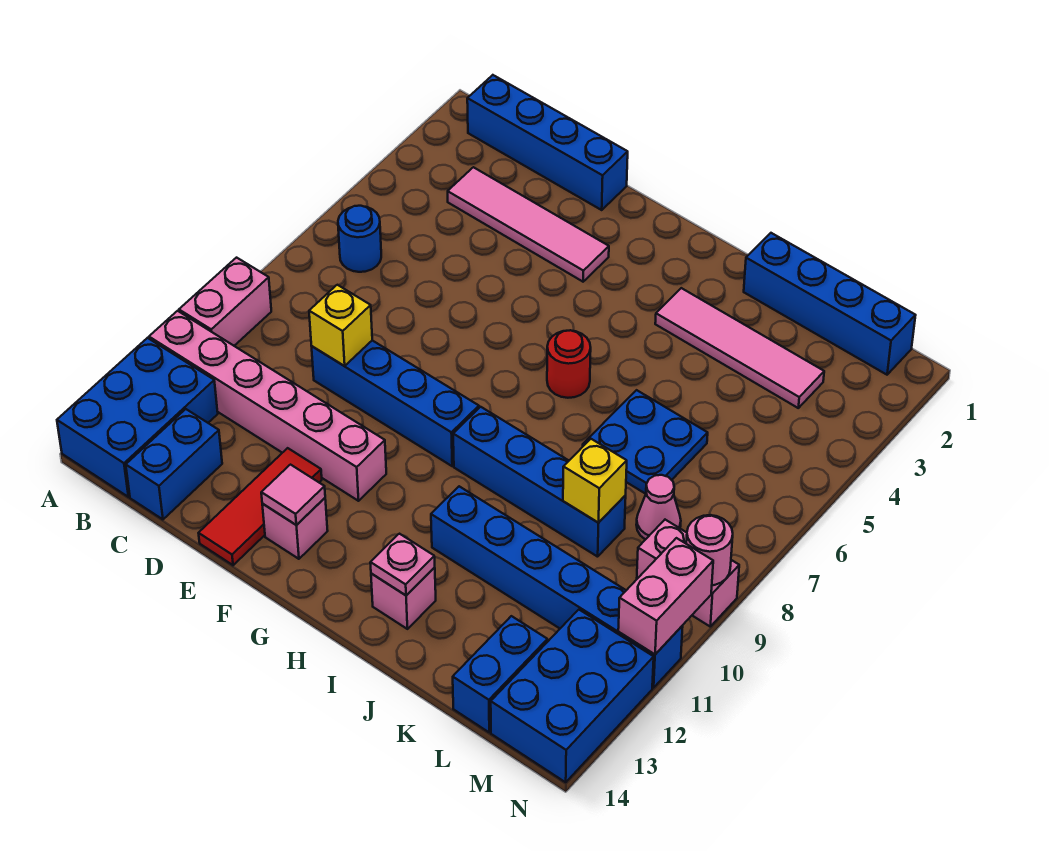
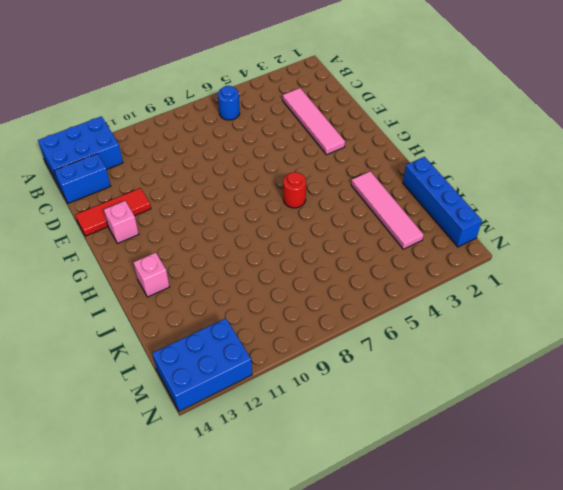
none -> pink brick A9:A10 level 1
none -> pink brick A11:F11 level 1
none -> blue brick B1:E1 level 1

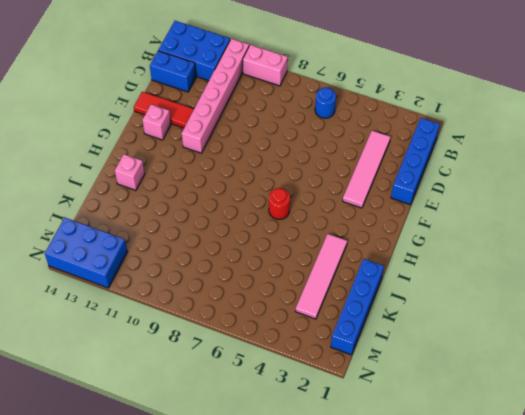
none -> blue brick D9:G9 level 1
none -> blue brick H9:K9 level 1
none -> blue brick I11:N11 level 1

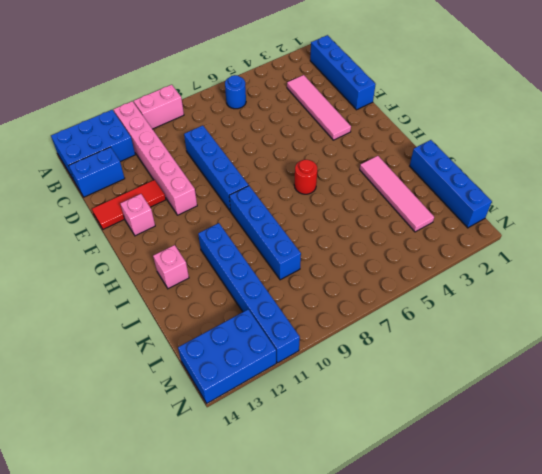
none -> blue plate J6:K7 level 1
none -> pink cone L8 level 1
none -> blue brick L13:L14 level 1

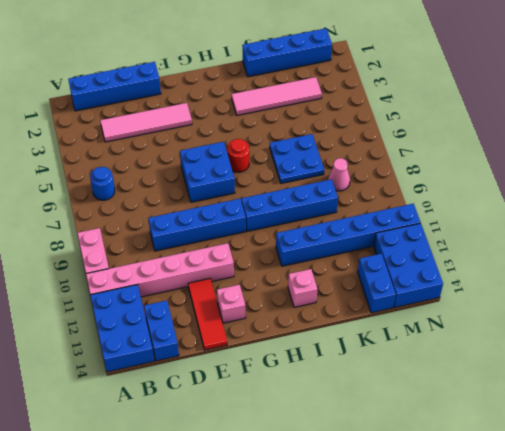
blue brick F6:G7 level 1 -> none
none -> pink brick M9:N9 level 1
none -> yellow brick D9 level 2
none -> pink tile F13 level 2

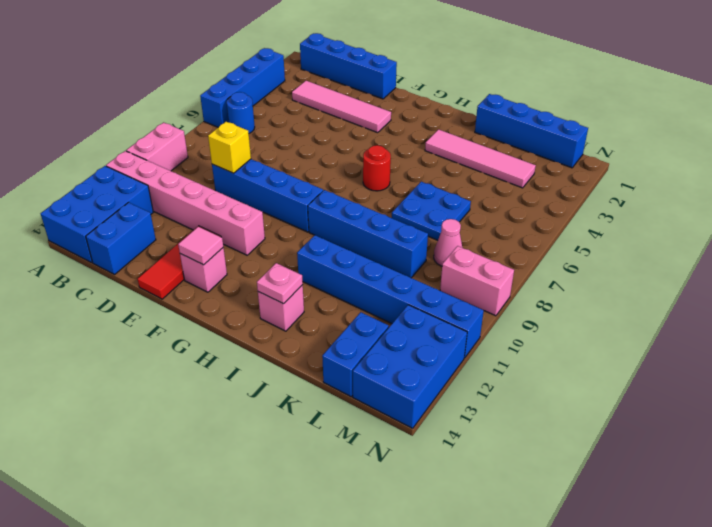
blue brick A3:A6 level 1 -> none
none -> yellow brick K9 level 2
none -> pink round brick N9 level 2
none -> pink brick N10:N11 level 2

